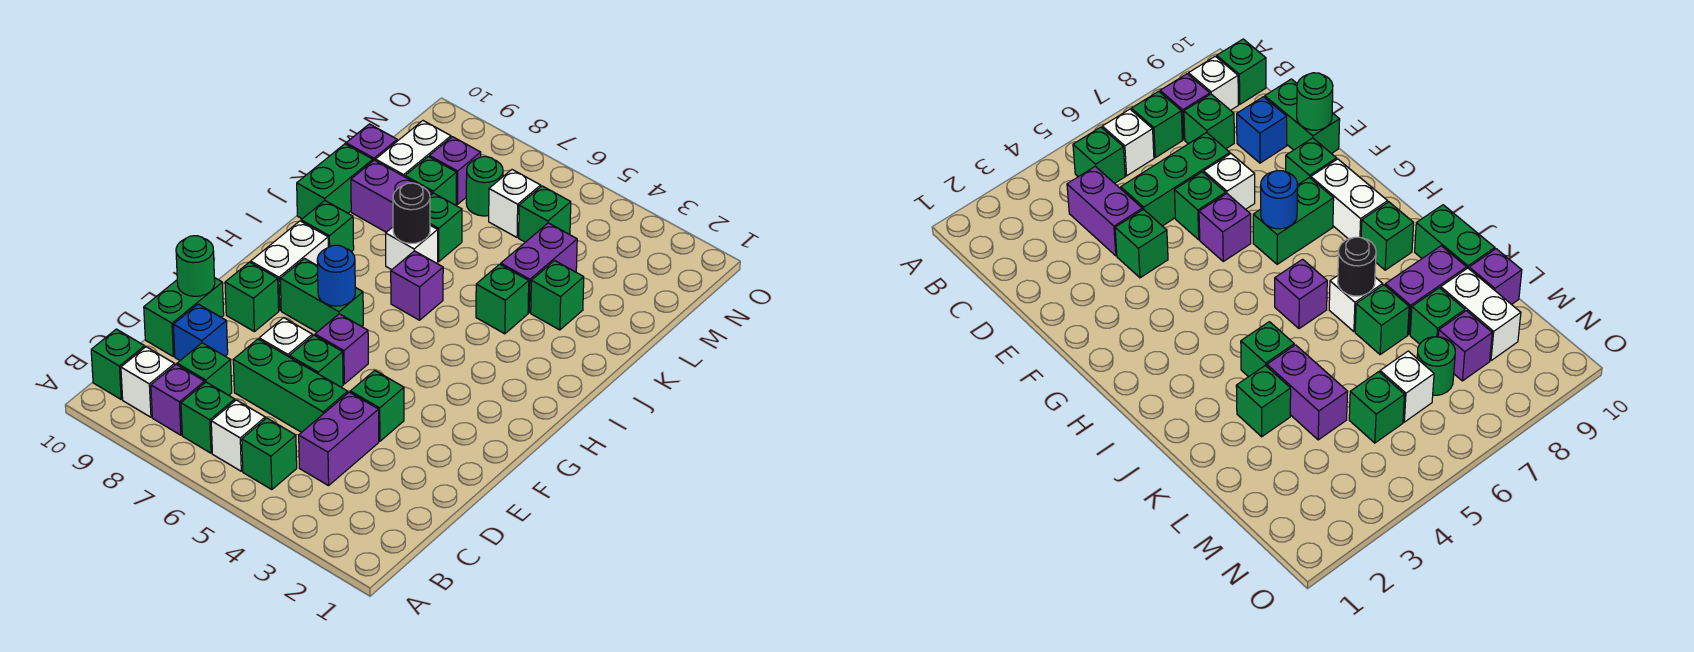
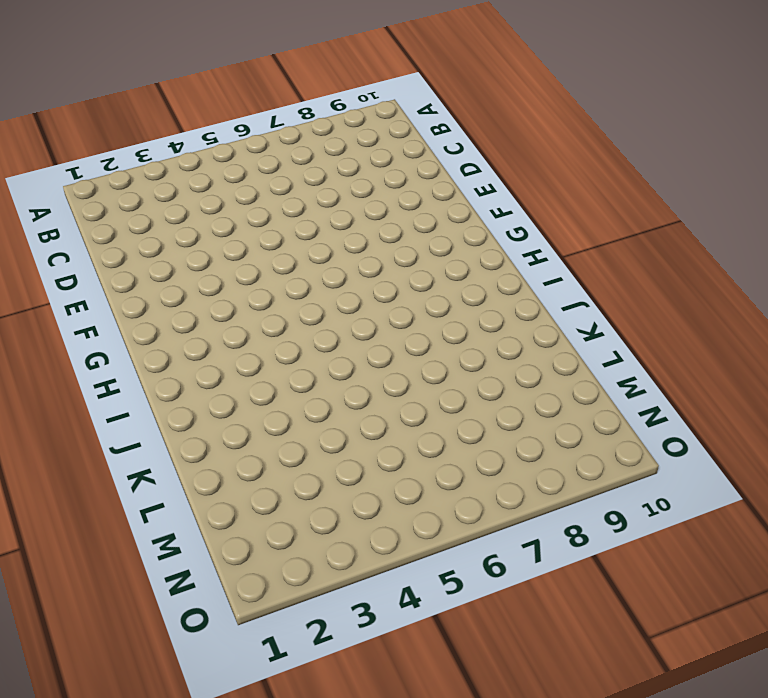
none -> green brick B5 level 1
none -> white brick B6 level 1
none -> green brick B7 level 1
none -> purple brick B8 level 1

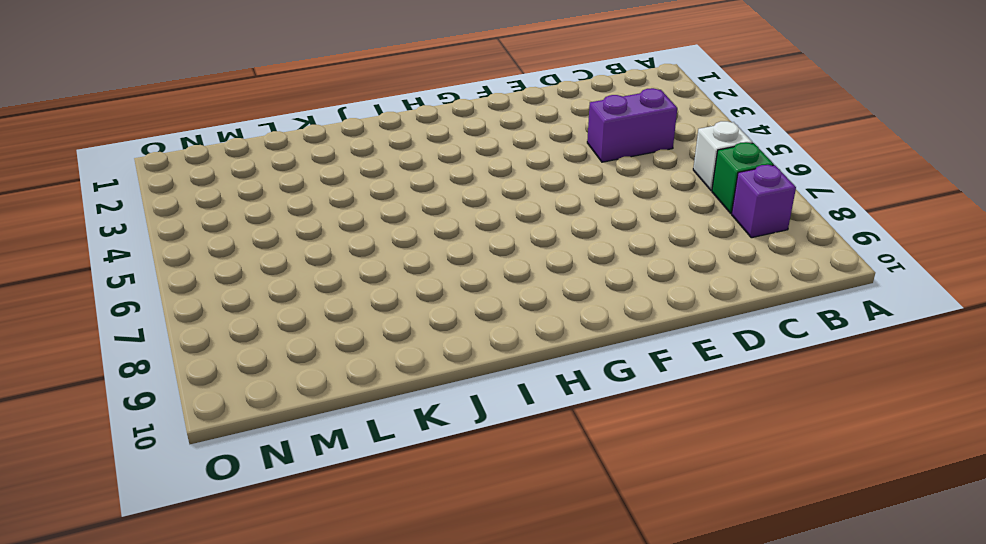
none -> green brick B5 level 1
none -> white brick B9 level 1
none -> green brick B10 level 1
none -> green brick C8 level 1

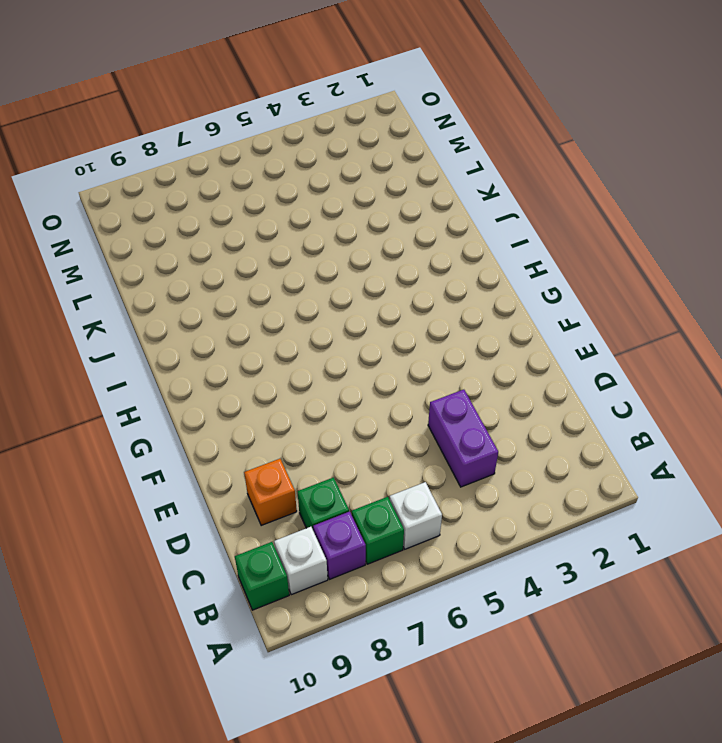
orange brick D9 level 1 -> blue brick D9 level 1
none -> green brick B5 level 1
none -> green brick D5:D7 level 1
none -> green brick D10:E10 level 1
none -> green brick E4 level 1

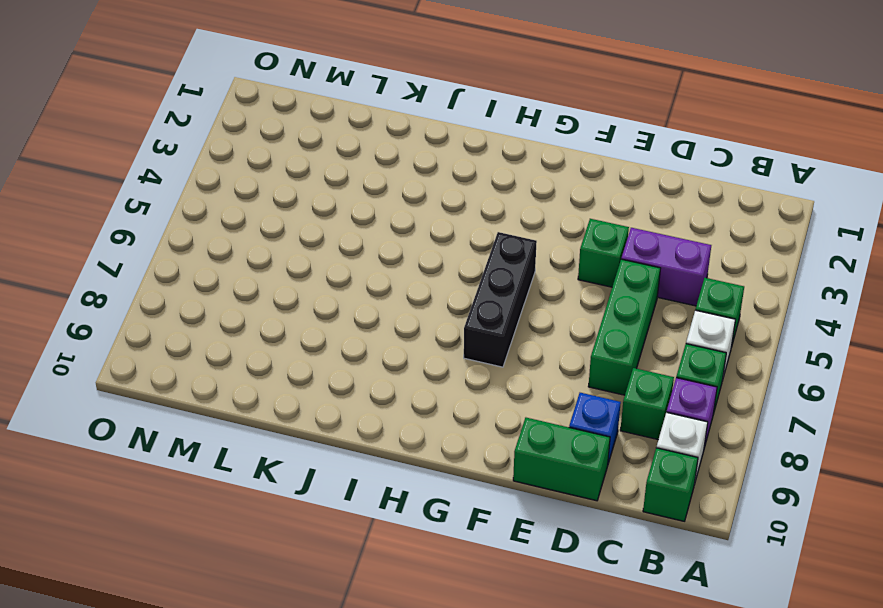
black brick G5:G7 level 1 -> green brick G7:G8 level 1
none -> green brick E6 level 1
none -> white brick E7 level 1
none -> purple brick F6 level 1
none -> green brick F9 level 1

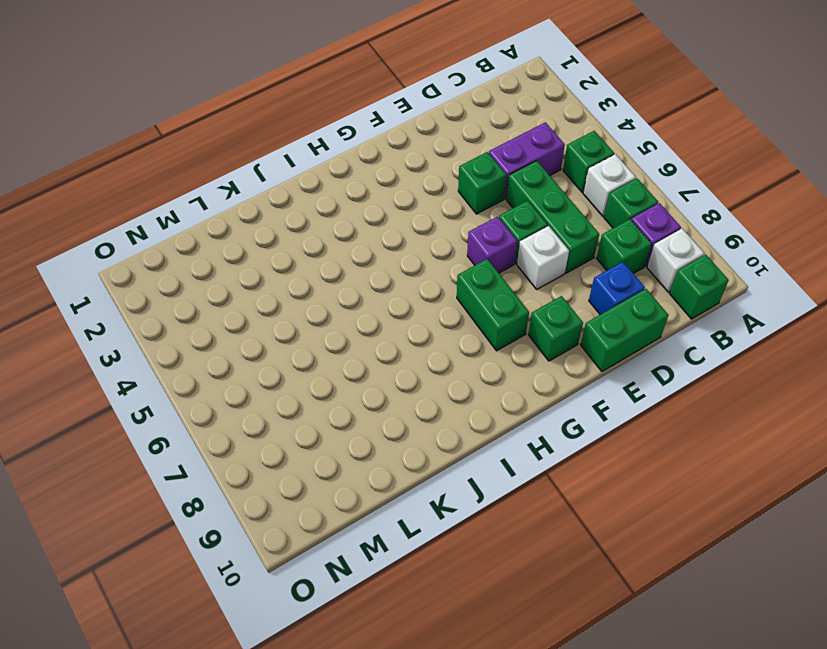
none -> white brick G9:H9 level 1
none -> purple brick I6 level 1
none -> green brick I9 level 1
none -> green brick J4 level 1

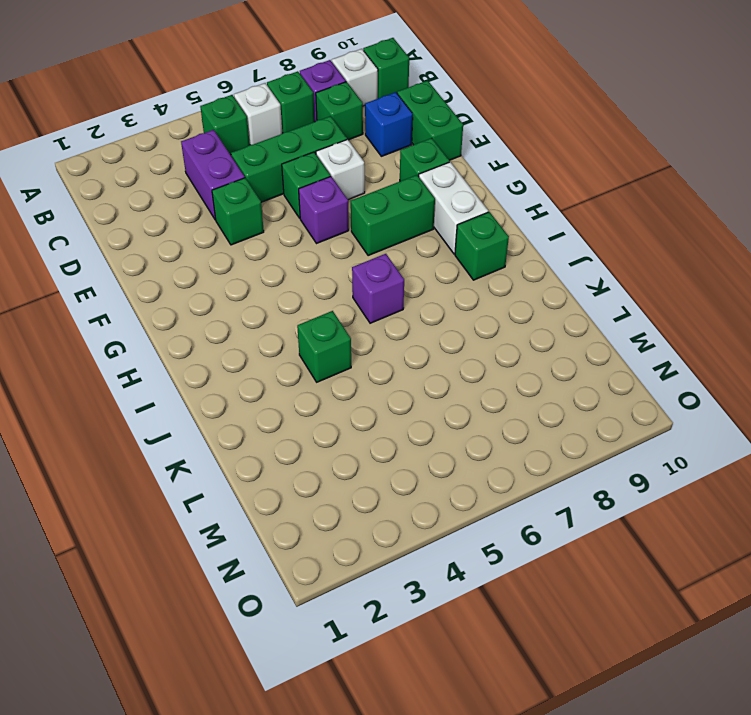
none -> white brick J7 level 1
none -> green brick J10:K10 level 1
none -> green brick K3 level 1
none -> purple brick K4:L4 level 1

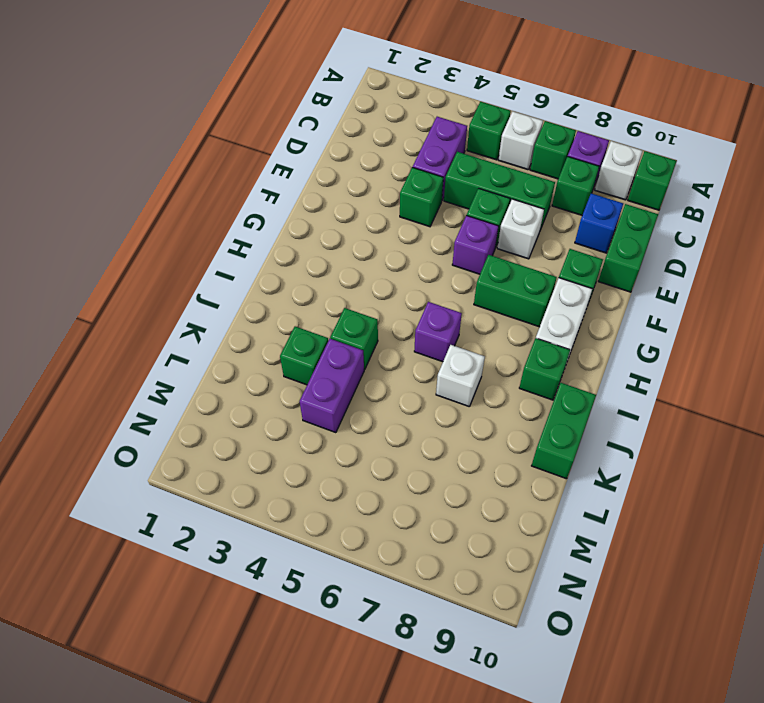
none -> green brick K7 level 1
none -> purple brick K8:K9 level 1
none -> green brick L8 level 1
none -> white brick L9:M9 level 1

